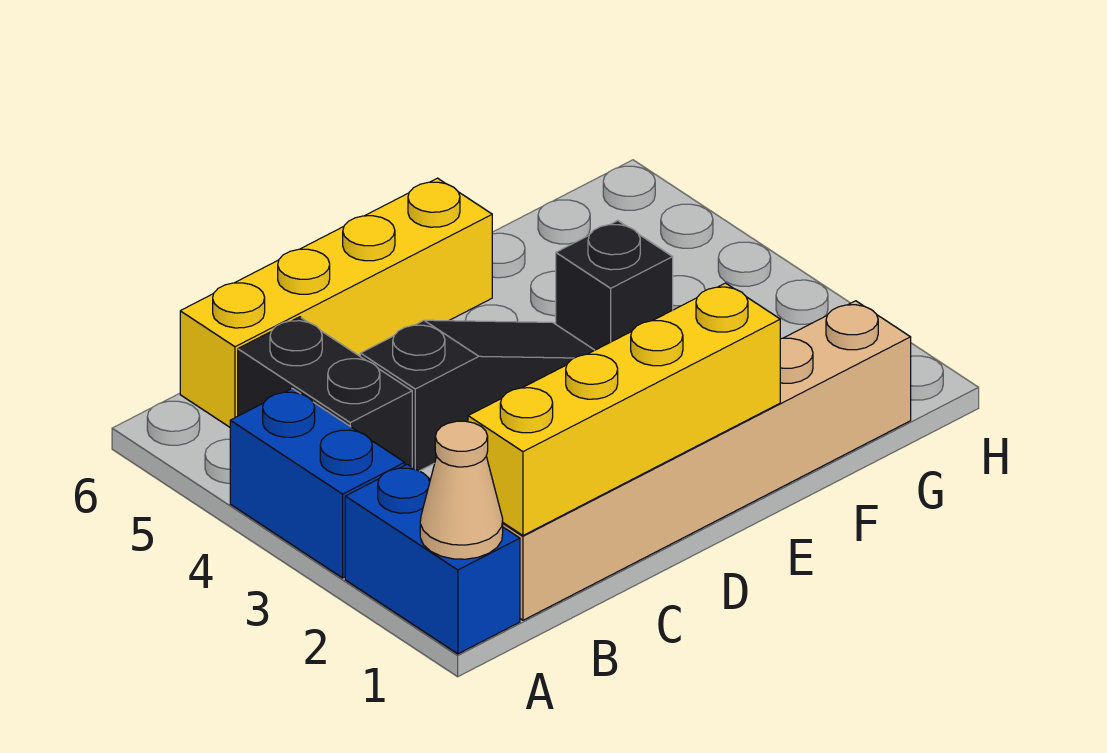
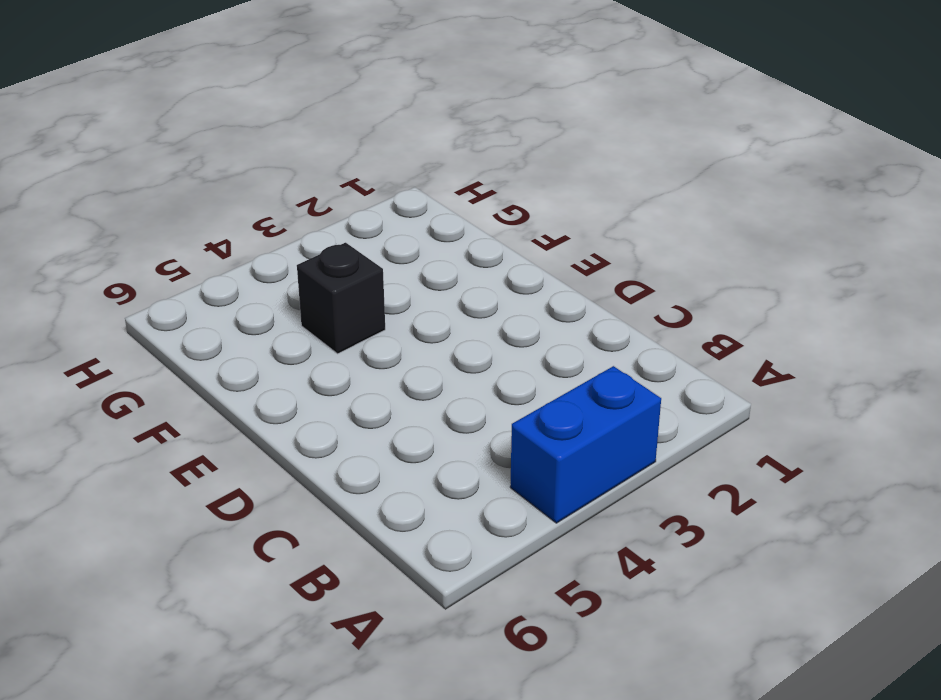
none -> blue brick A1:A2 level 1
none -> tan brick B1:G1 level 1

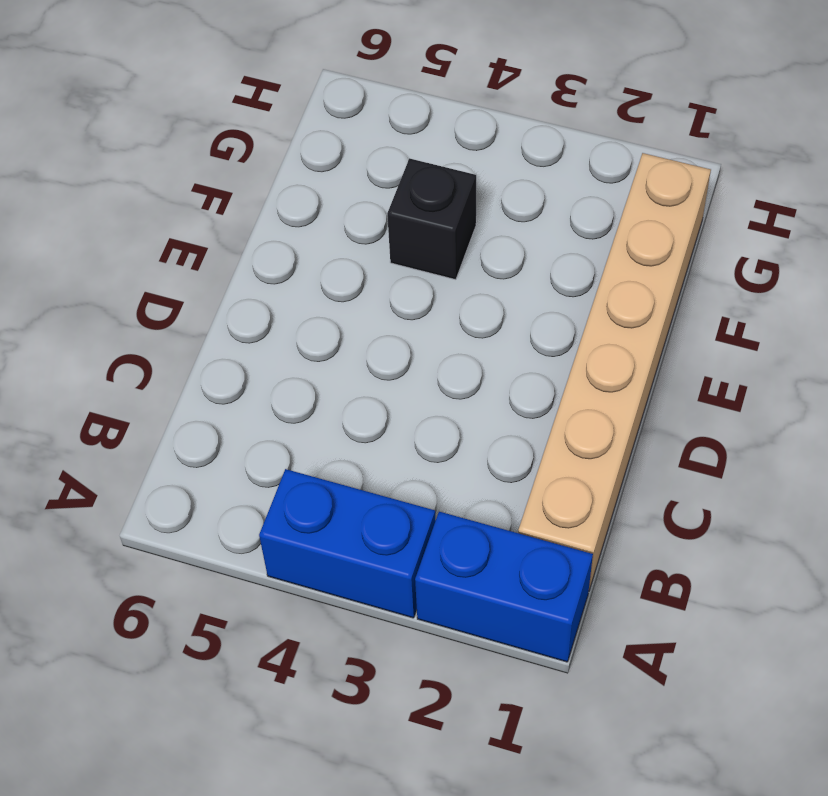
none -> black brick B4:B5 level 1
none -> yellow brick B6:E6 level 1

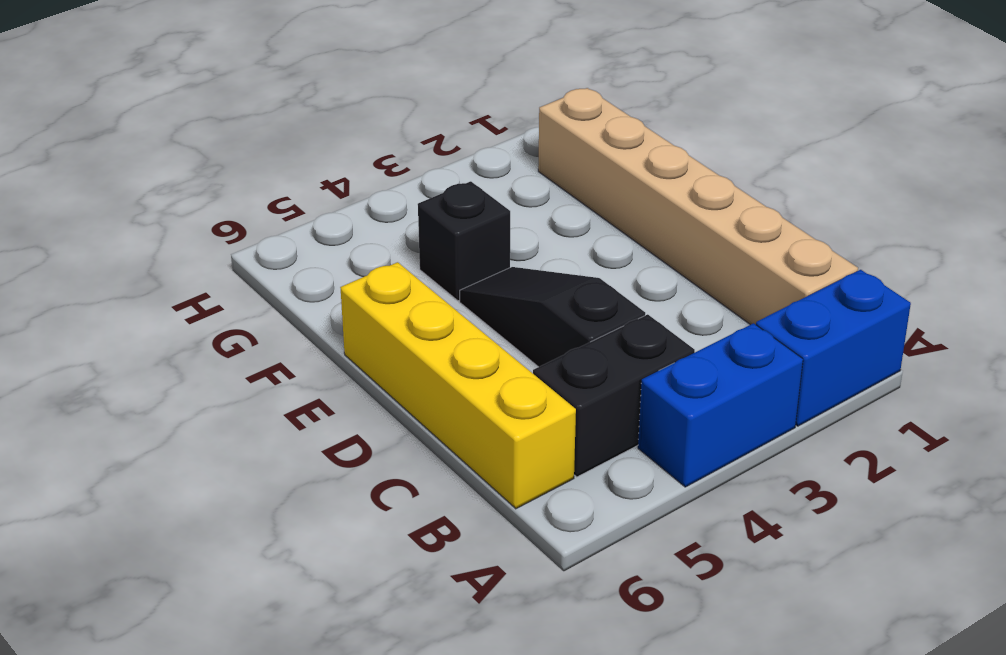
none -> tan cone A1 level 2
none -> yellow brick B1:E1 level 2

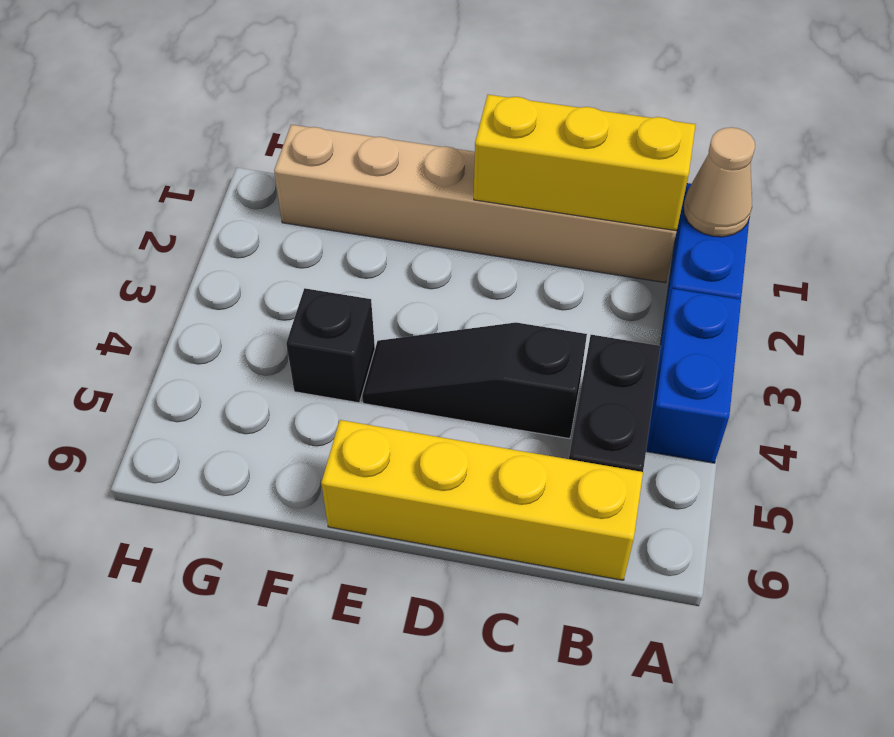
yellow brick B1:D1 level 2 -> yellow brick B1:E1 level 2

